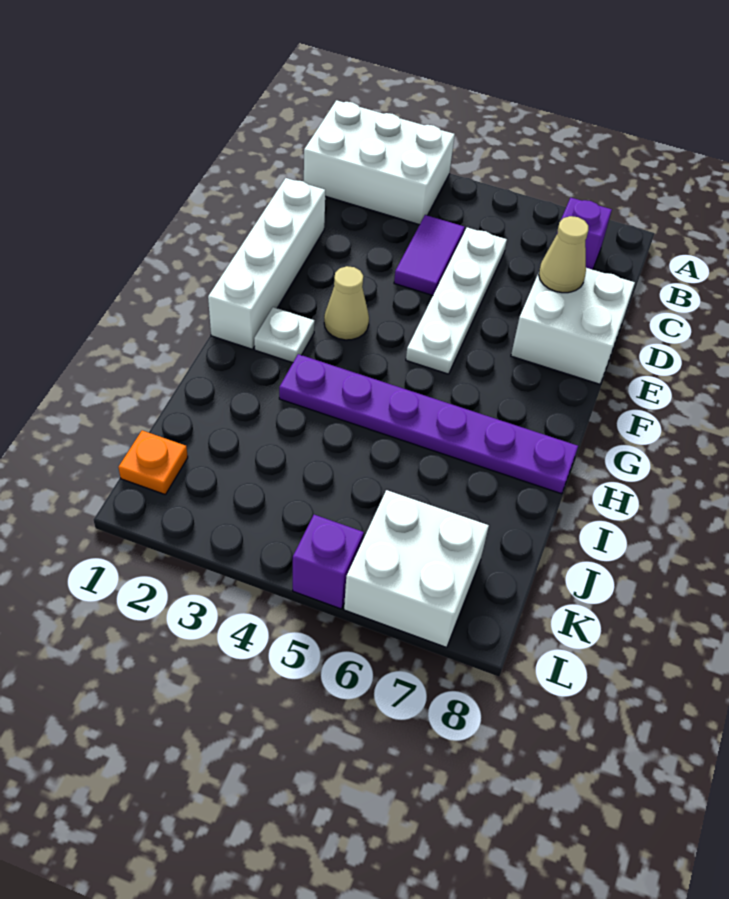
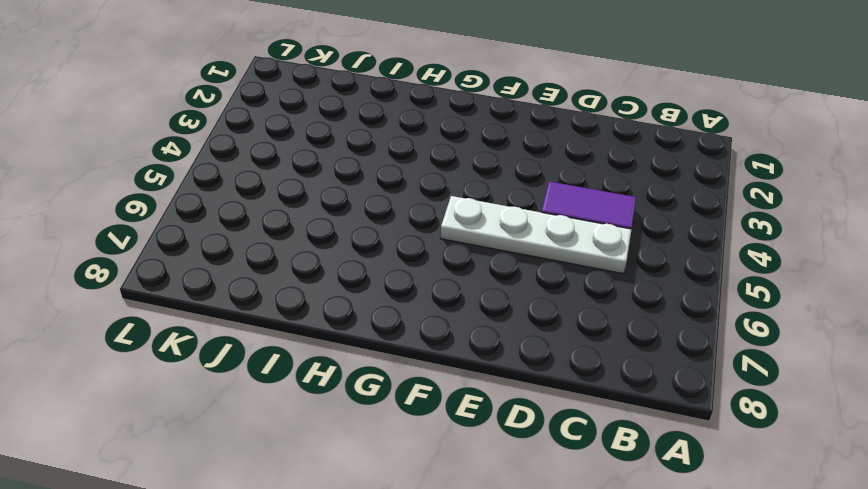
none -> white brick A1:B3 level 1
none -> purple brick B7 level 1
none -> white brick D1:G1 level 1

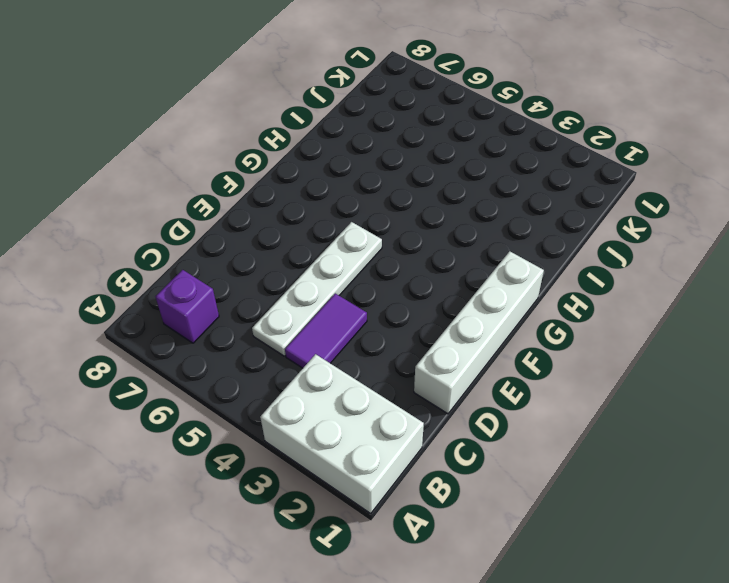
none -> white brick D7:E8 level 1
none -> tan cone F3 level 1
none -> white plate G2 level 1

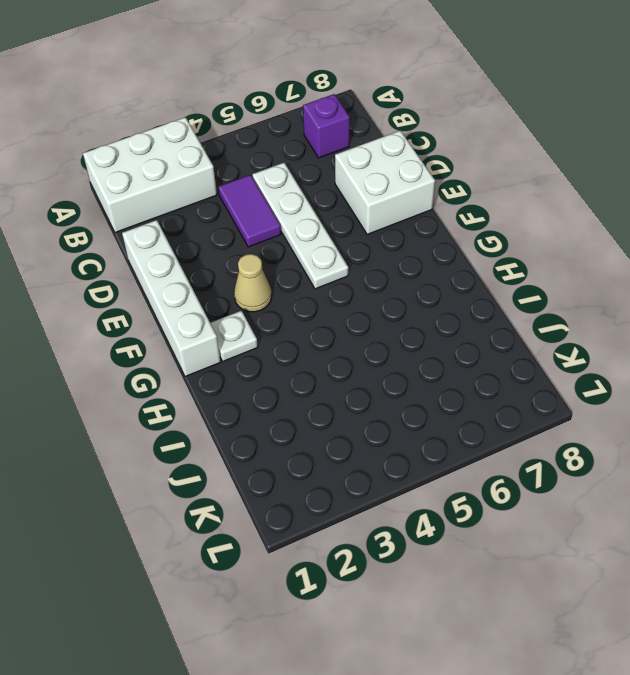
none -> purple plate H3:H8 level 1
none -> orange plate K1 level 1
none -> white brick K6:L7 level 1

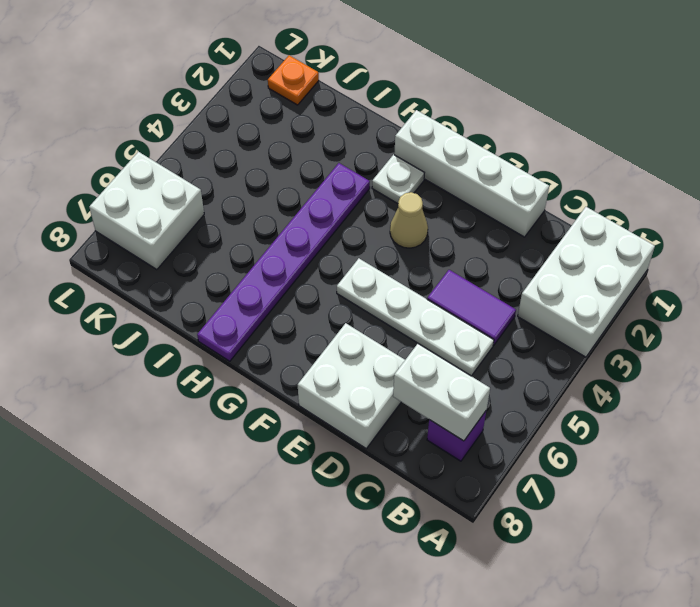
white brick B7:C7 level 2 -> none
none -> purple brick L5 level 1
none -> tan cone D7 level 2

